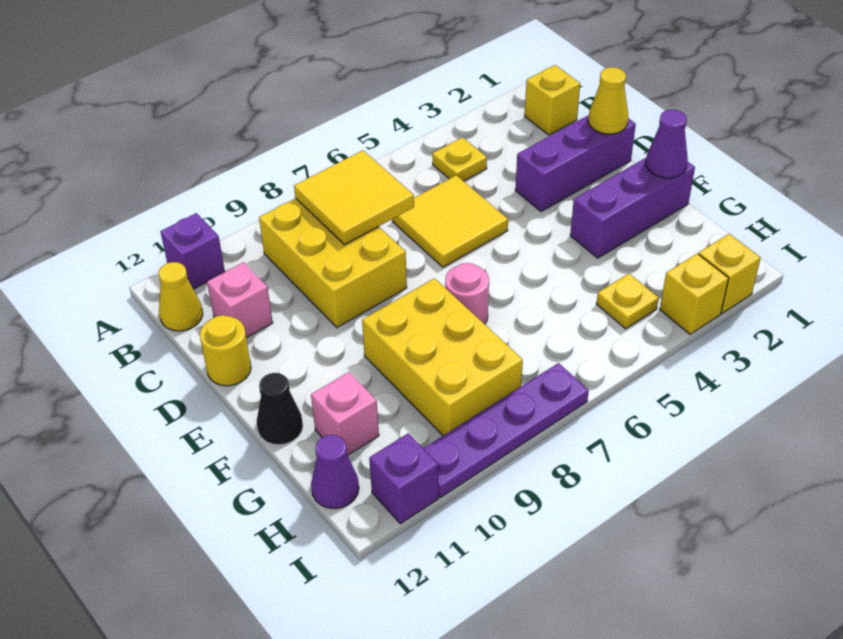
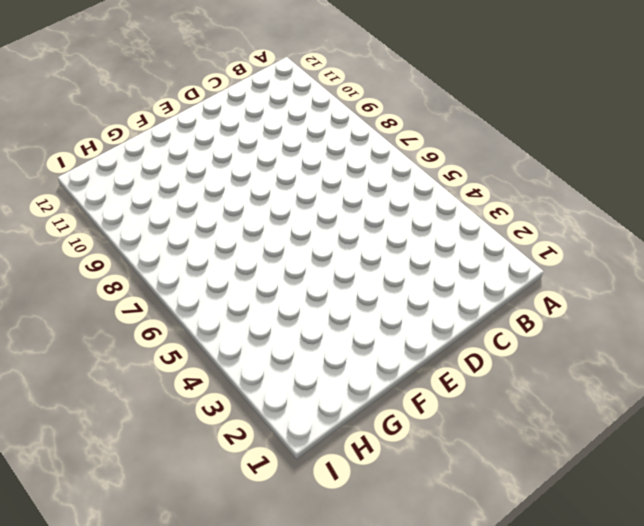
none -> purple brick A11 level 1
none -> yellow brick B1 level 1
none -> yellow plate B4 level 1

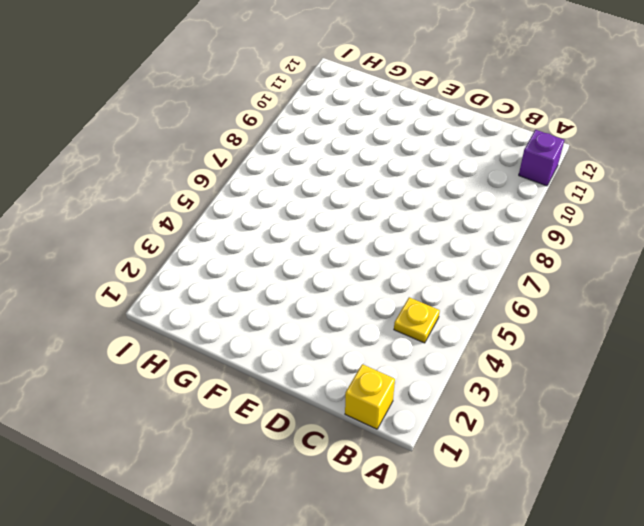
none -> yellow brick B8:D9 level 1
none -> yellow cone B12 level 1
none -> yellow tile C5:D6 level 1

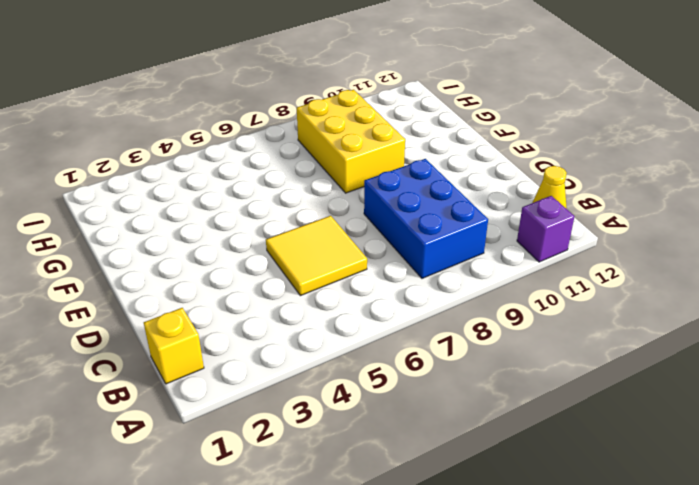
blue brick B8:D9 level 1 -> yellow brick B8:D9 level 1
none -> yellow plate B4 level 1
none -> pink brick C11 level 1
none -> purple brick D1:D3 level 1

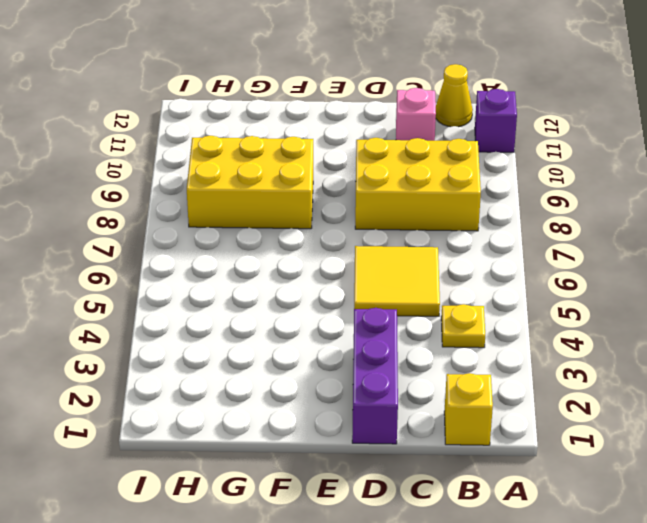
none -> yellow round brick D12 level 1
none -> purple brick F1:F3 level 1
none -> pink round brick F7 level 1

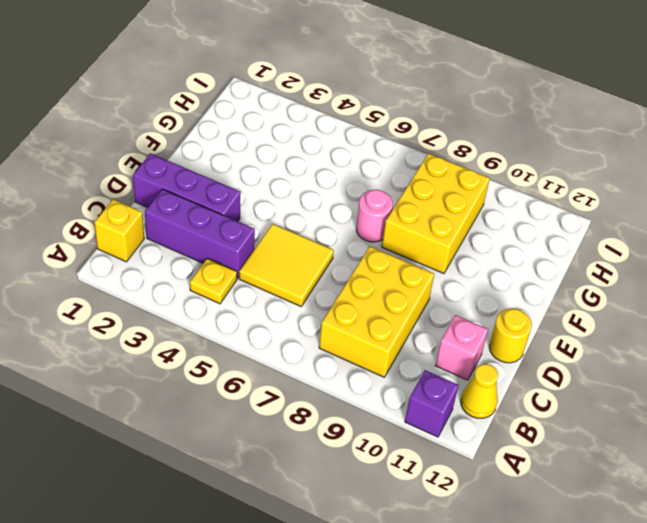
purple brick C2:C4 level 1 -> purple brick F1:F3 level 1
none -> black cone F12 level 1
none -> pink brick G11 level 1
none -> yellow plate H4 level 1

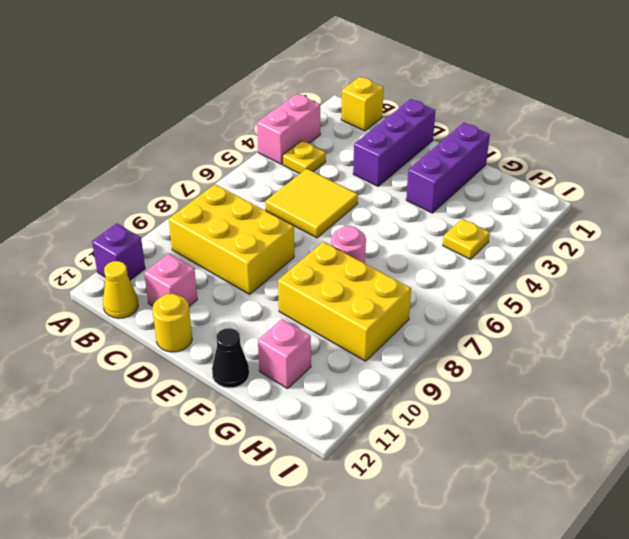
pink brick A3:A4 level 1 -> none
none -> purple cone H12 level 1
none -> yellow brick I2 level 1
none -> yellow brick I3 level 1

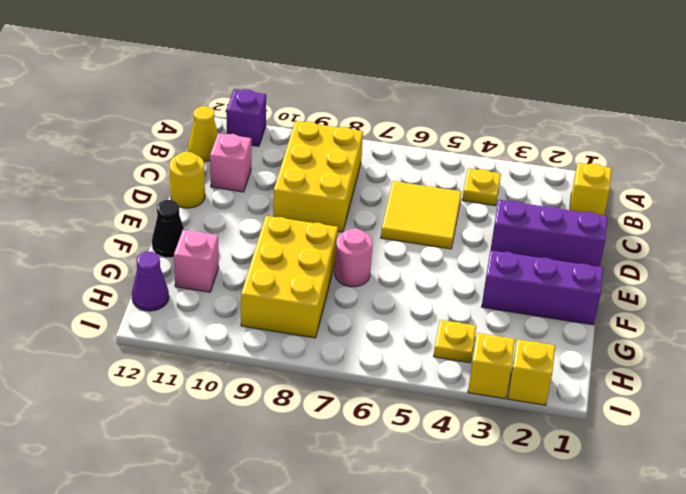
none -> purple plate I7:I10 level 1
none -> purple brick I11 level 1
none -> yellow tile B7:C8 level 2

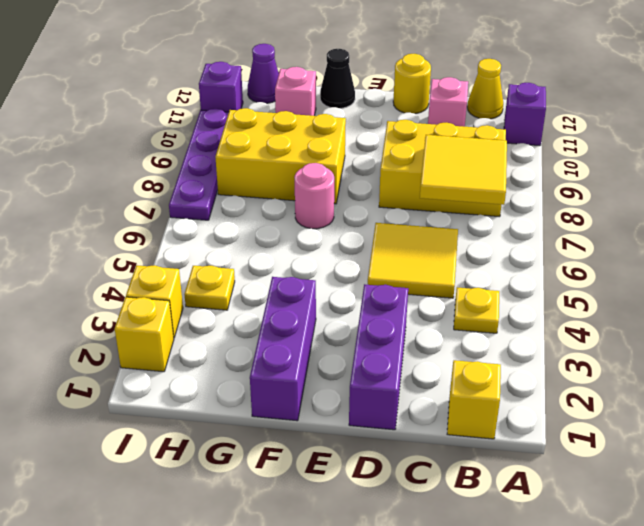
none -> yellow cone D1 level 2
none -> purple cone F1 level 2

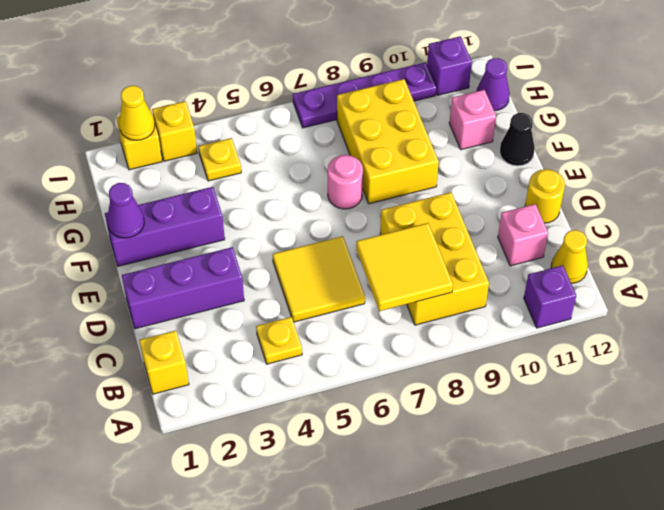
yellow cone I2 level 2 -> yellow cone D1 level 2

